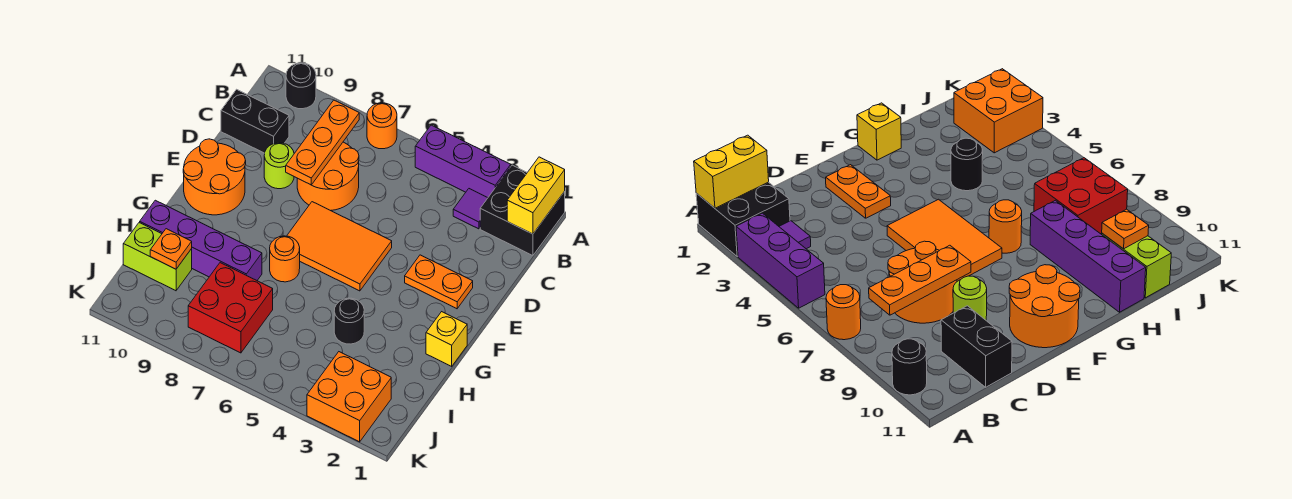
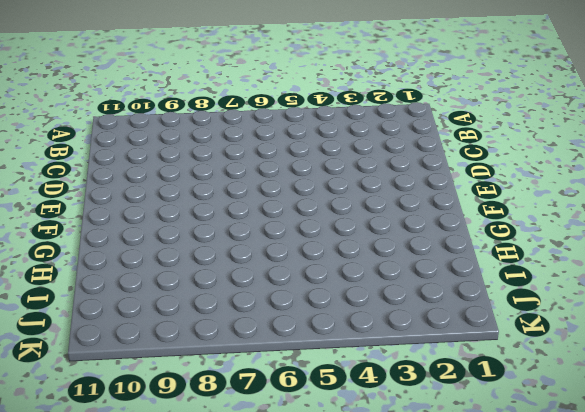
none -> black brick A1:B2 level 1
none -> purple brick A3:A5 level 1
none -> orange round brick A7 level 1

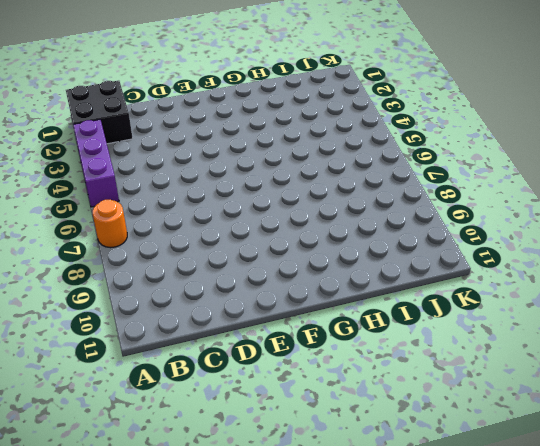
none -> black round brick A10 level 1
none -> purple tile B3 level 1
none -> orange round brick C7:D8 level 1

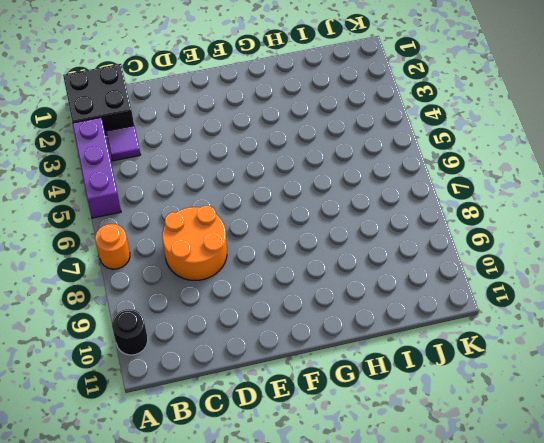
none -> black brick C10:C11 level 1
none -> lime round brick D9 level 1
none -> orange plate E2:E3 level 1

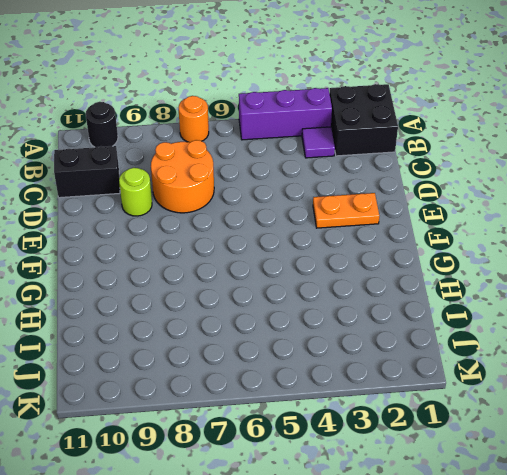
none -> orange tile E5:F7 level 1
none -> orange round brick E10:F11 level 1
none -> yellow brick G1 level 1

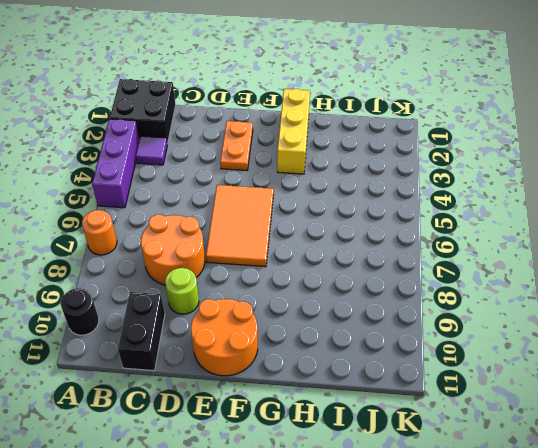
yellow brick G1:G3 level 1 -> yellow brick G1 level 1
none -> orange round brick G7 level 1
none -> black round brick H4 level 1
none -> purple brick H8:H11 level 1

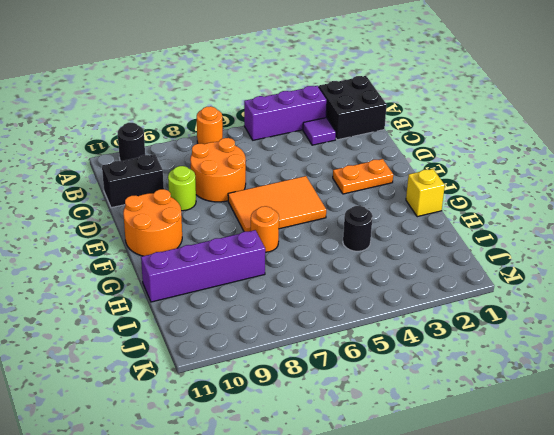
none -> red brick I7:J8 level 1
none -> lime brick I10:I11 level 1
none -> orange brick J2:K3 level 1

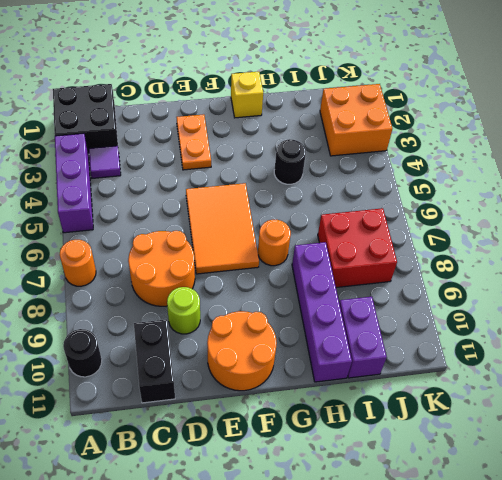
purple brick I10:I11 level 1 -> lime brick I10:I11 level 1
none -> yellow brick A1:B1 level 2
none -> orange plate B8:D8 level 2
none -> orange plate I10 level 2

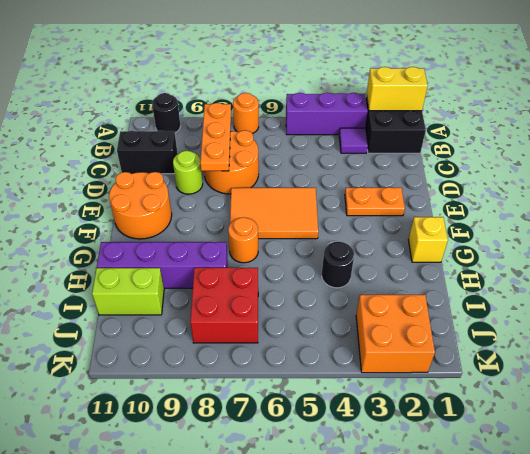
yellow brick A1:A2 level 2 -> yellow brick A1:B1 level 2
none -> orange plate I10 level 2

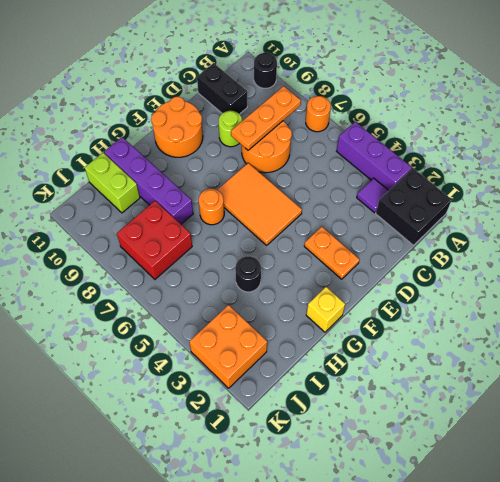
none -> yellow brick A1:B1 level 2
none -> orange plate I10 level 2

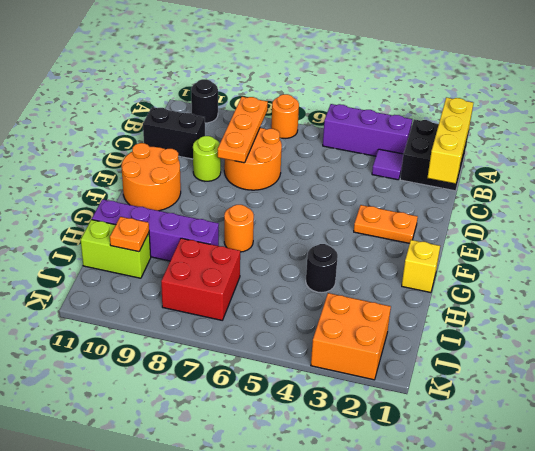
yellow brick A1:C1 level 2 -> yellow brick A1:B1 level 2
none -> orange tile E5:F7 level 1

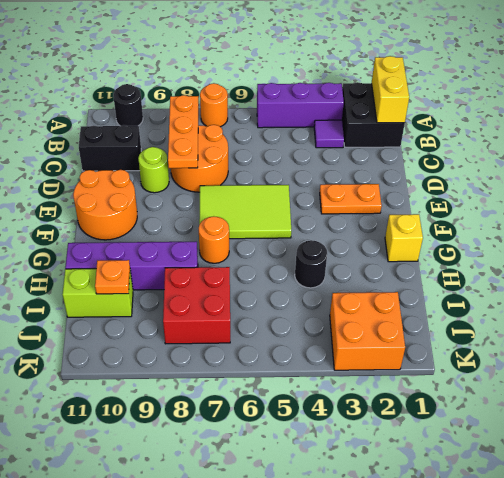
lime tile E5:F7 level 1 -> orange tile E5:F7 level 1

